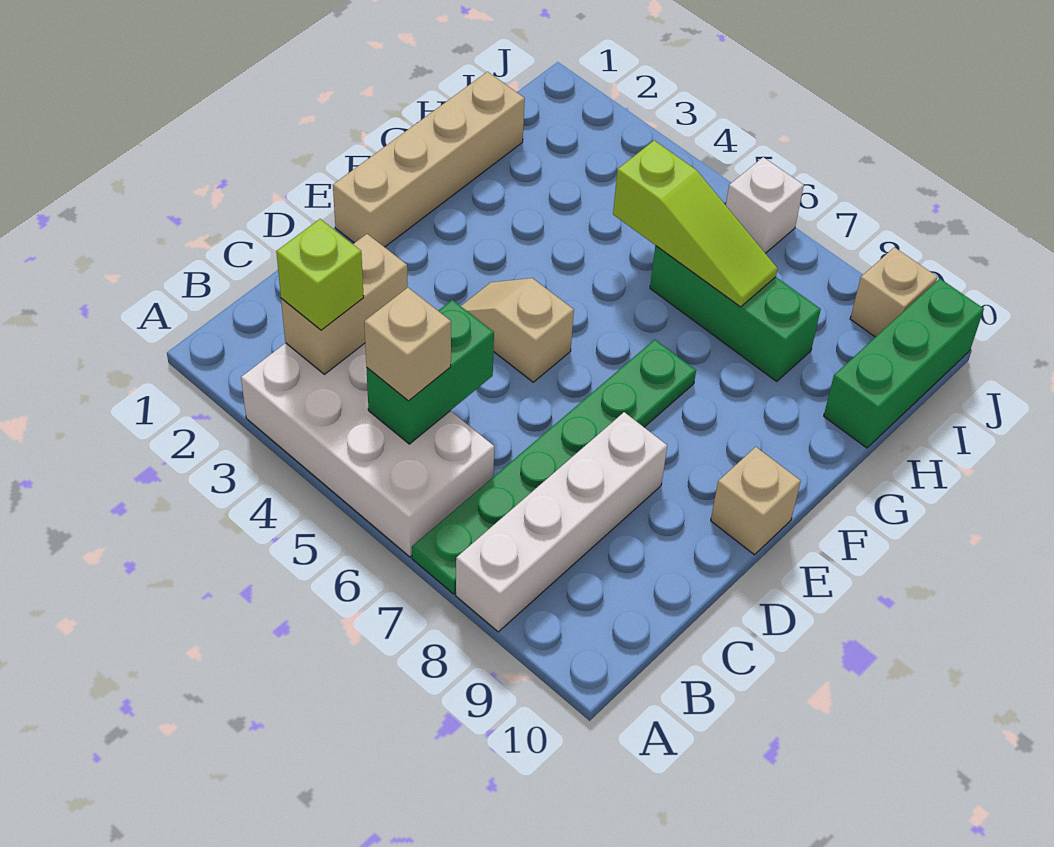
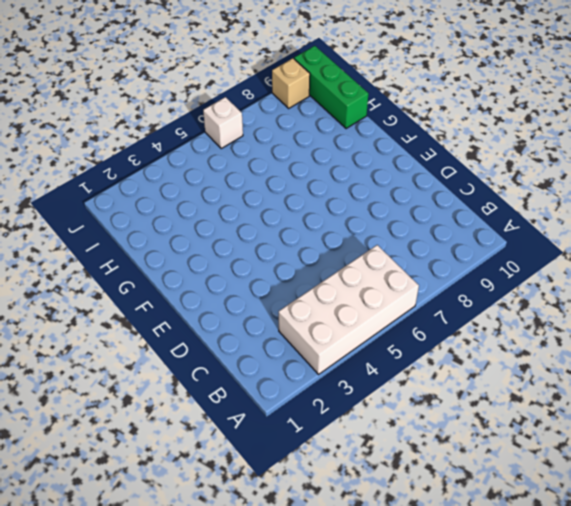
none -> green plate A7:F7 level 1
none -> white brick A8:D8 level 1
none -> tan brick E1:H1 level 1

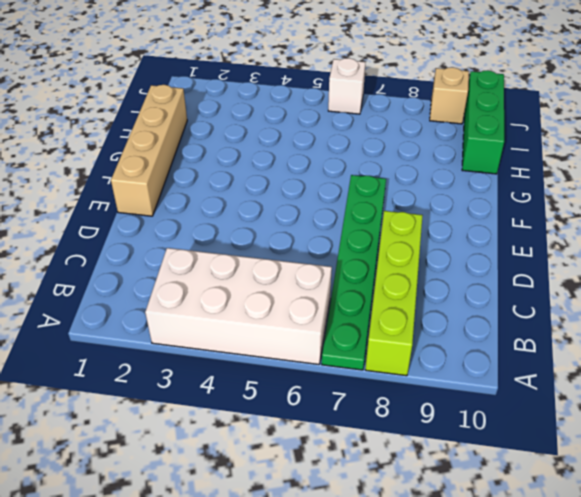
lime brick A8:D8 level 1 -> white brick A8:D8 level 1
none -> tan slope E4:E5 level 1 top 5
none -> tan brick E10 level 1
none -> green brick H6:H8 level 1

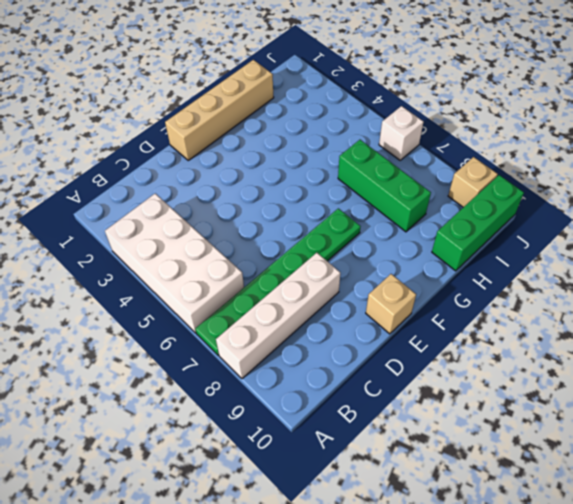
none -> tan slope E4:E5 level 1 top 5
none -> tan brick B3:C3 level 2
none -> green brick B5:C5 level 2

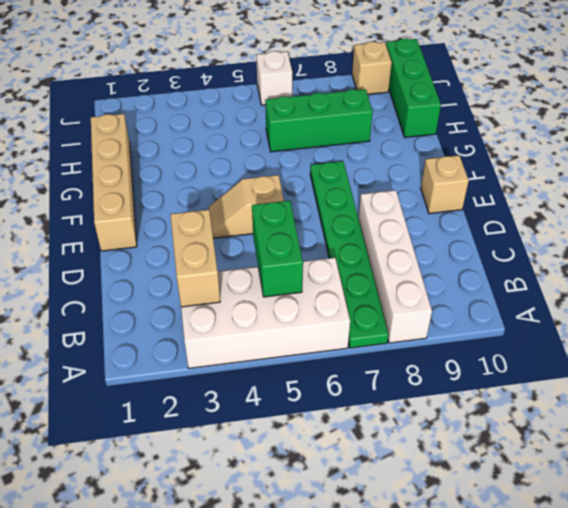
none -> lime slope H5:H7 level 2 top 5
none -> lime brick B3 level 3
none -> tan brick B5 level 3

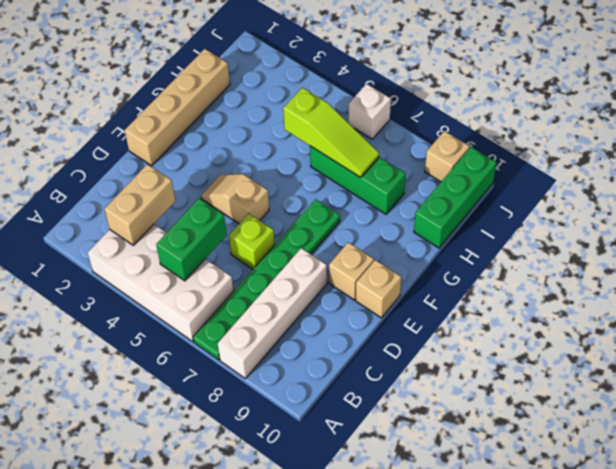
lime brick D6 level 1 -> lime brick B3 level 3
tan brick E9 level 1 -> tan brick B5 level 3

